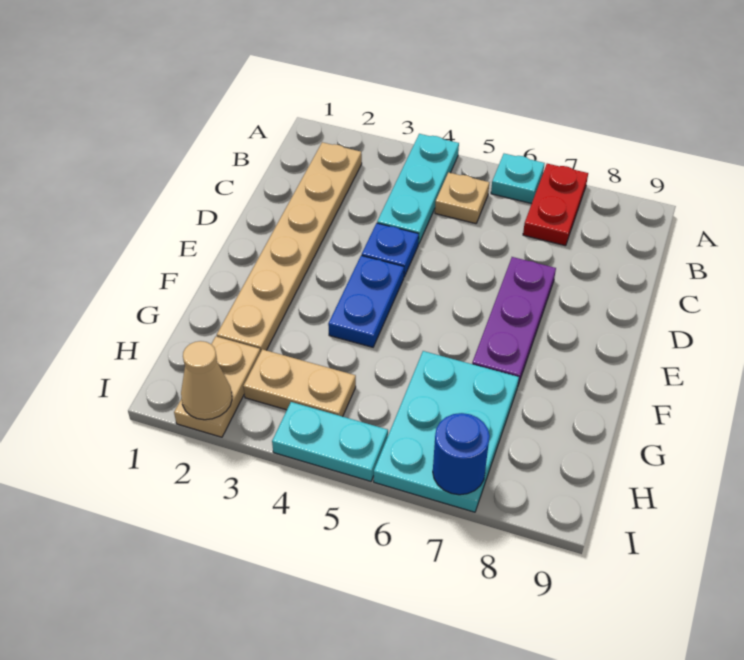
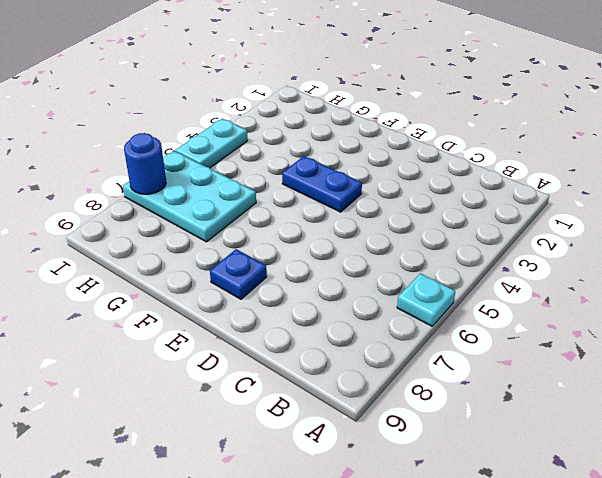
blue plate E8 level 1 -> blue plate D4 level 1
none -> cyan plate A4:C4 level 1
none -> red plate A7:B7 level 1
none -> tan plate B2:G2 level 1

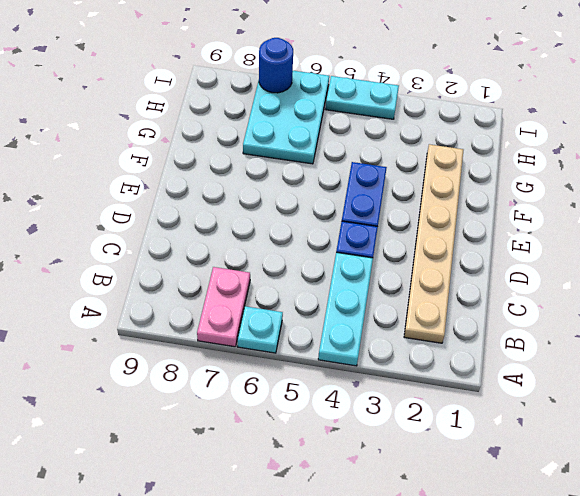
pink plate A7:B7 level 1 -> red plate A7:B7 level 1
none -> tan plate B5 level 1
none -> purple plate D7:F7 level 1
none -> tan plate H2:I2 level 1

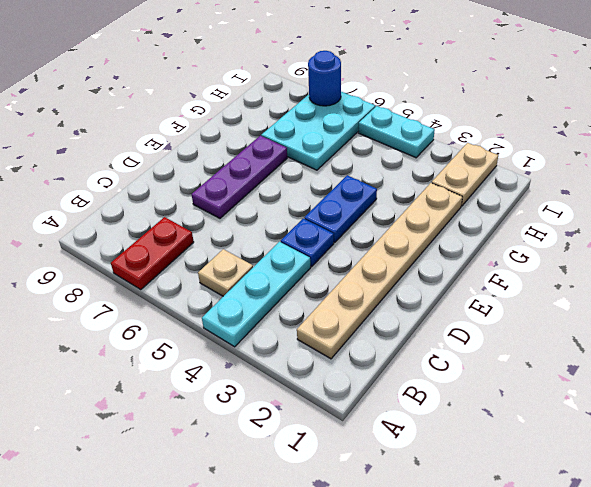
none -> cyan plate A6 level 1
none -> tan plate H3:H4 level 1
none -> tan cone I2 level 2

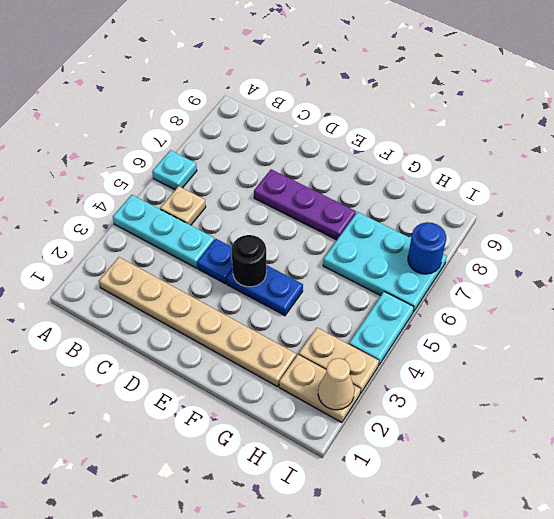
black round brick E4 level 2 -> none
tan plate H3:I3 level 1 -> tan plate H3:H4 level 1
none -> red plate A7:B7 level 1

